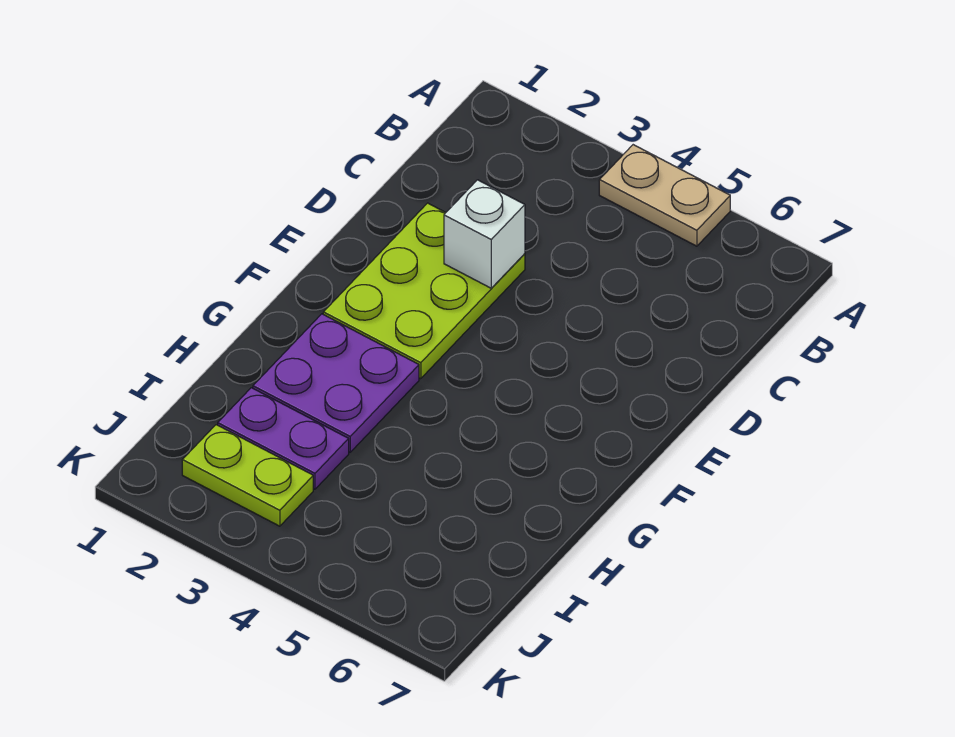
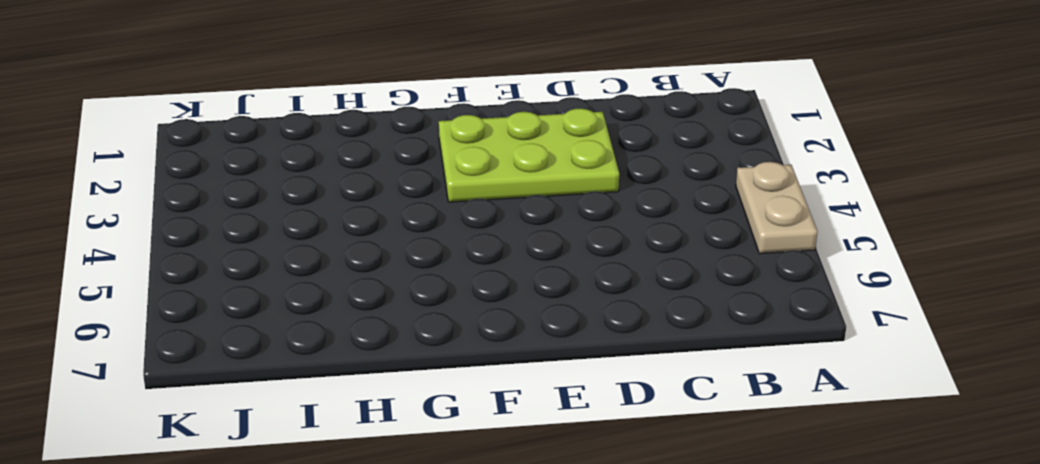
none -> purple plate G2:H3 level 1
none -> purple plate I2:I3 level 1

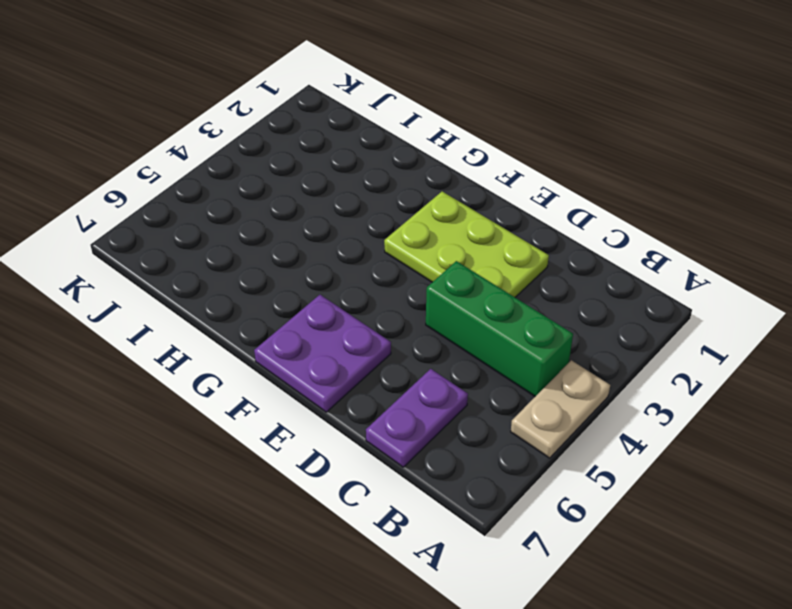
green brick B4:D4 level 1 -> none
purple plate C6:C7 level 1 -> purple plate I2:I3 level 1
purple plate E6:F7 level 1 -> purple plate G2:H3 level 1
none -> lime plate J2:J3 level 1
none -> white brick D3 level 2

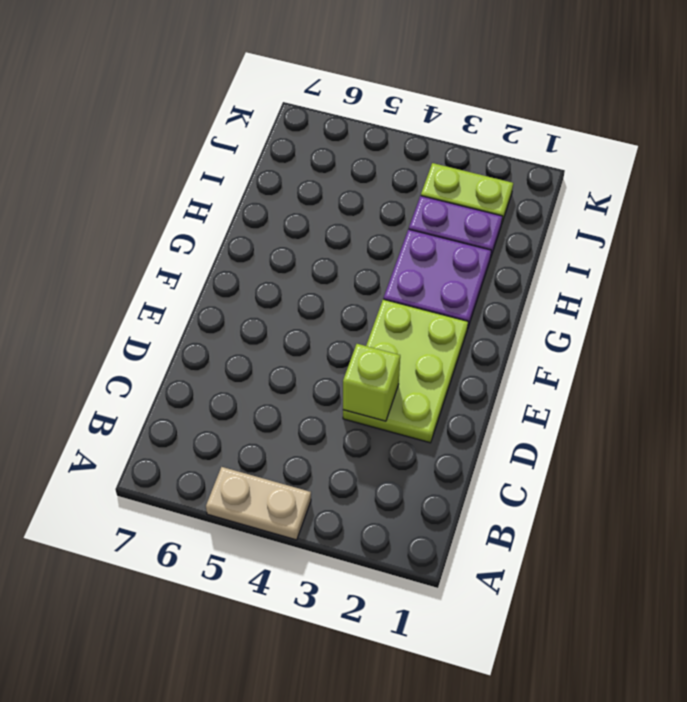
lime brick D3 level 2 -> white brick D3 level 2

